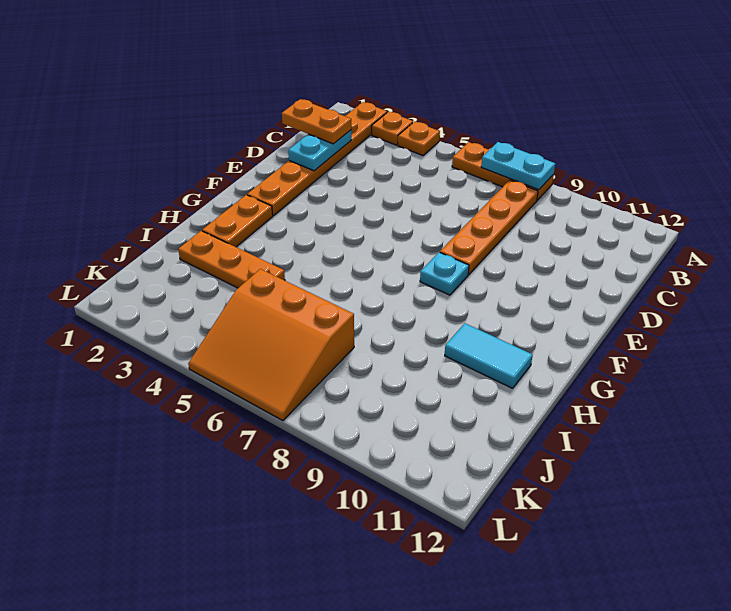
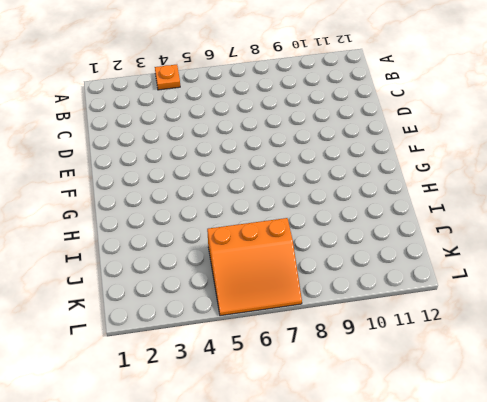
none -> orange plate A2:F2 level 1
none -> orange plate A3 level 1
none -> orange plate A6:A8 level 1

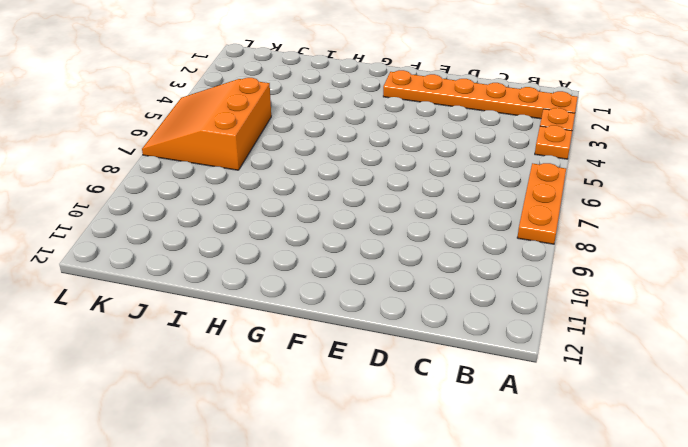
none -> orange plate B8:E8 level 1
none -> cyan plate F8 level 1
none -> orange plate G2:H2 level 1

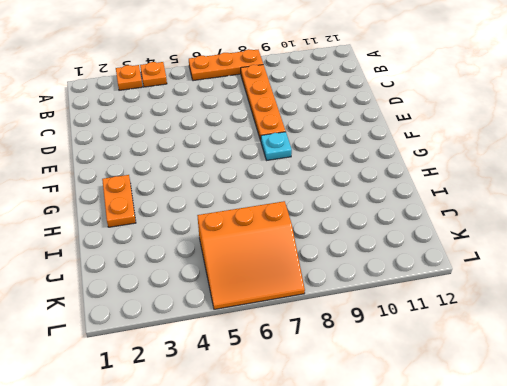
none -> orange plate A2:F2 level 1
none -> cyan tile H10:H11 level 1
none -> orange plate I2:I4 level 1

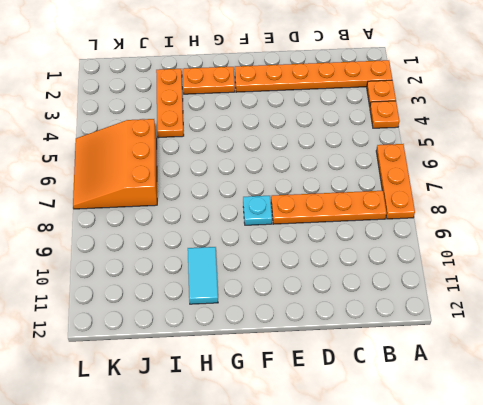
none -> cyan plate A7:A8 level 2
none -> cyan plate C2:D2 level 2
none -> orange plate C1:C2 level 3

